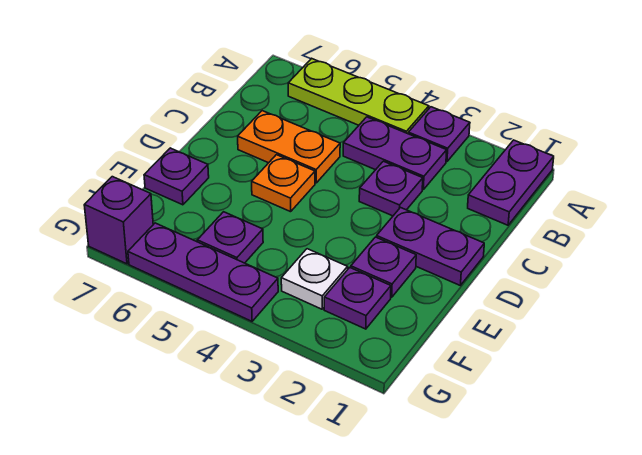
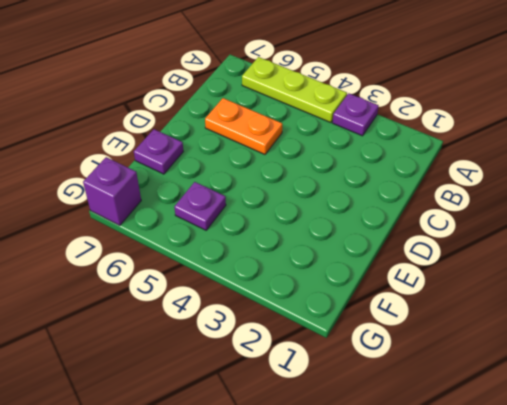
none -> purple plate A1:B1 level 1
none -> purple plate B3:B4 level 1
none -> purple plate C3 level 1

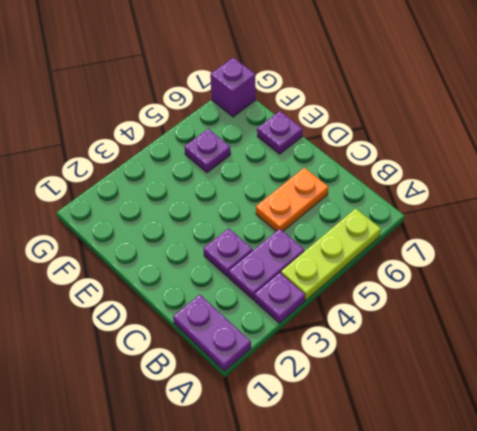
none -> purple plate D1:D2 level 1
none -> orange plate D5 level 1
none -> purple plate E2 level 1

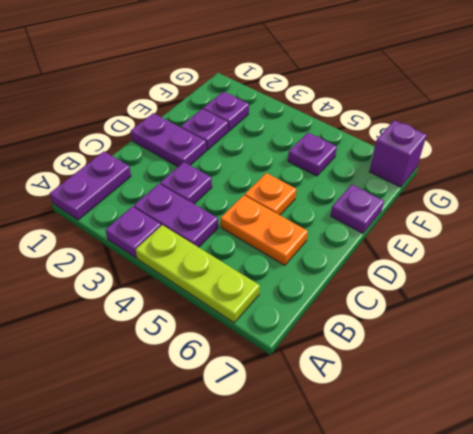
none -> white plate F3 level 1
none -> purple plate G4:G6 level 1

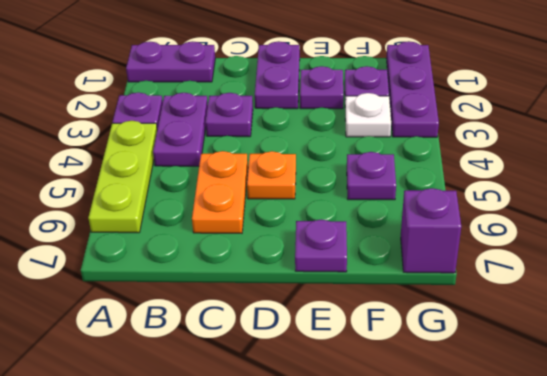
purple plate G1:G3 level 1 -> purple plate G4:G6 level 1

